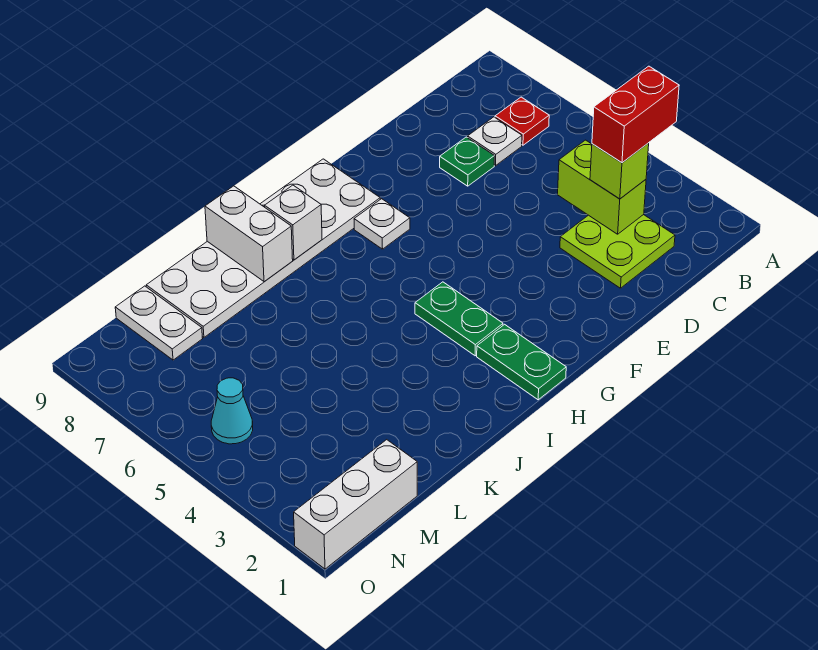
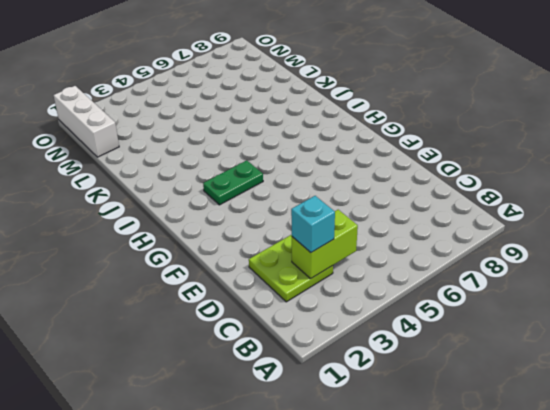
cyan brick C3 level 3 -> lime brick C3 level 3
none -> red plate B7 level 1
none -> white plate C7 level 1
none -> green plate D7 level 1

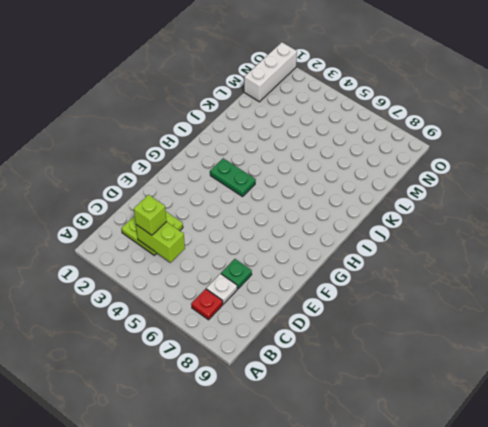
none -> white plate G7 level 1
none -> white plate G8:L9 level 1
none -> green plate H1:H2 level 1

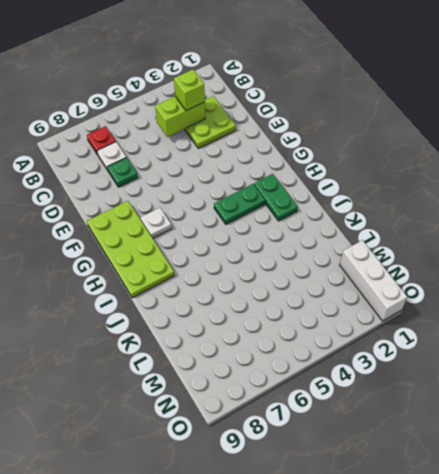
lime plate F8:I9 level 1 -> white plate G8:L9 level 1
green plate H2:I2 level 1 -> green plate H1:H2 level 1
none -> white plate M8:M9 level 1
none -> cyan cone N5 level 1
none -> white brick I8 level 2

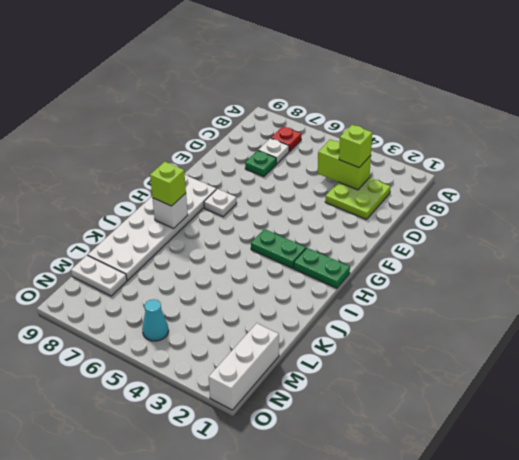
lime brick I8 level 3 -> none
none -> white brick J8:J9 level 2
none -> red brick B3:C3 level 4

